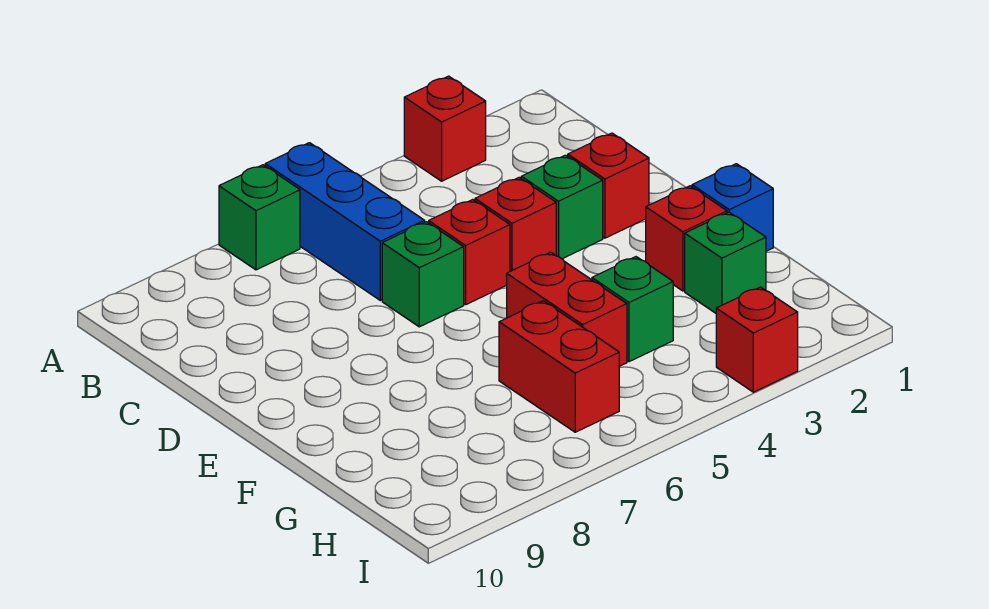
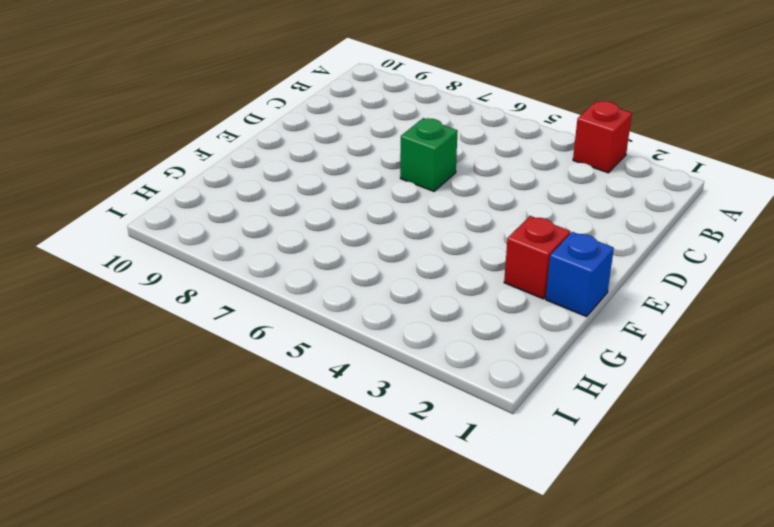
none -> blue brick A6:C6 level 1
none -> green brick A7 level 1
none -> red brick D2 level 1

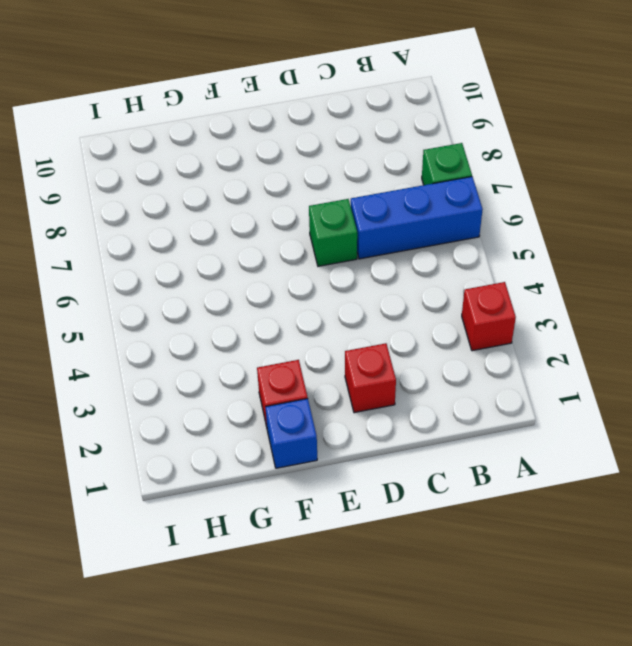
none -> green brick D3 level 1
none -> red brick D4 level 1
none -> red brick D5 level 1

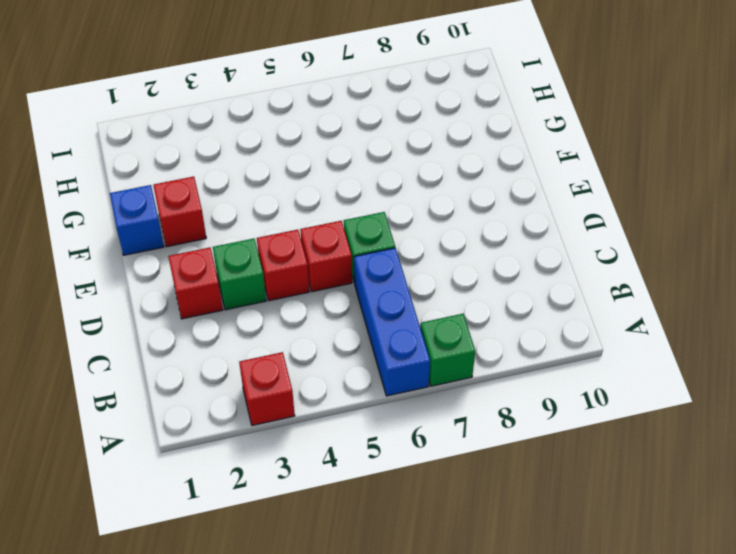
none -> red brick F5:G5 level 1
none -> green brick G2 level 1
none -> green brick G4 level 1

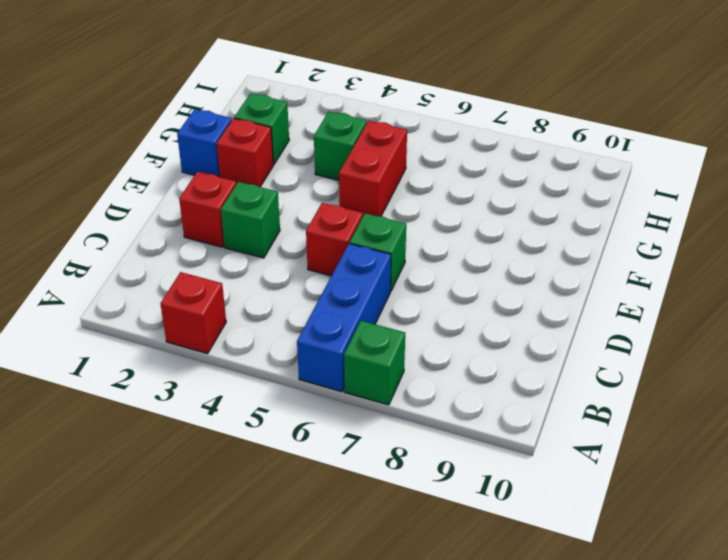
none -> red brick D4 level 1
none -> red brick G6:H6 level 1
none -> red brick I3 level 1

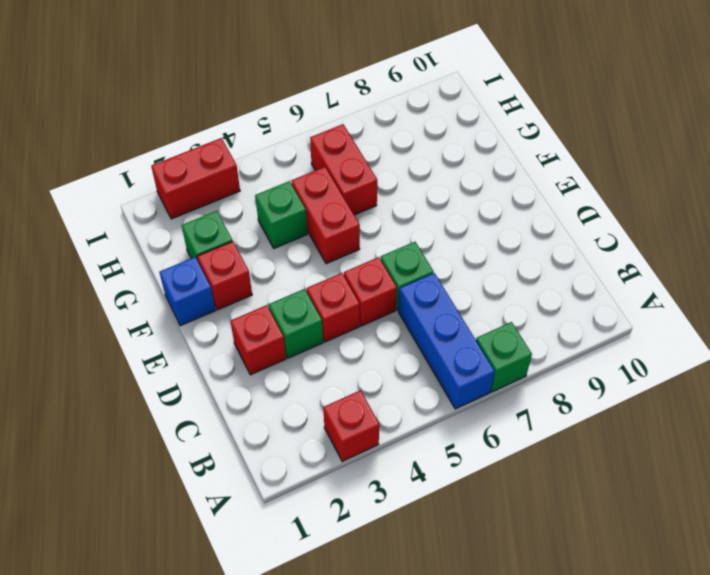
red brick I2:I3 level 1 -> red brick I3 level 1

